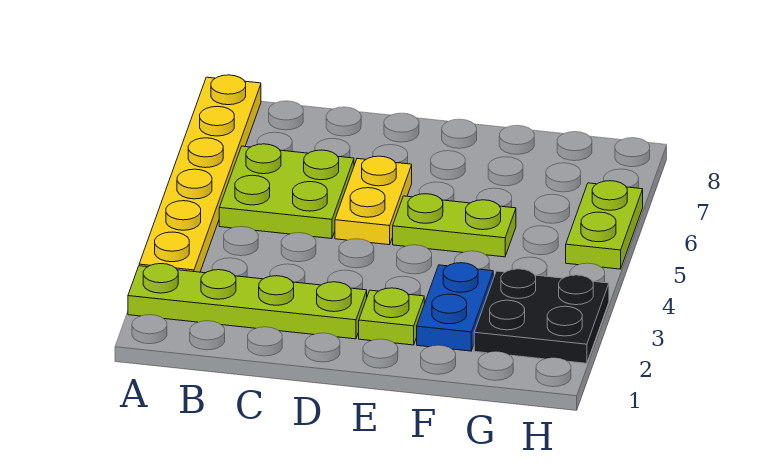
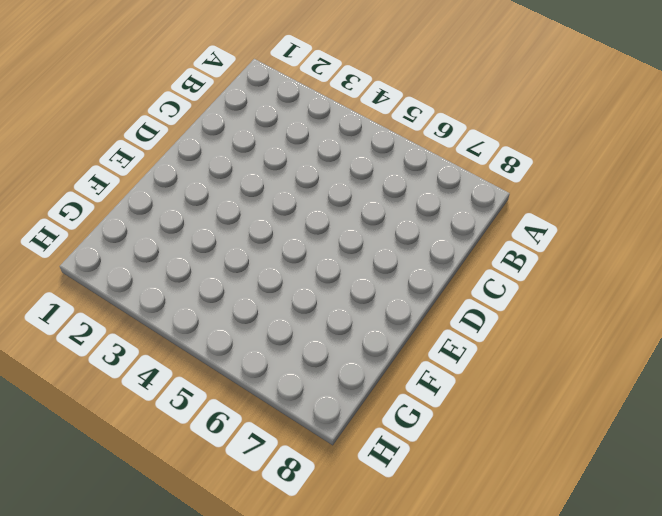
none -> lime plate A2:D2 level 1
none -> yellow plate A3:A8 level 1

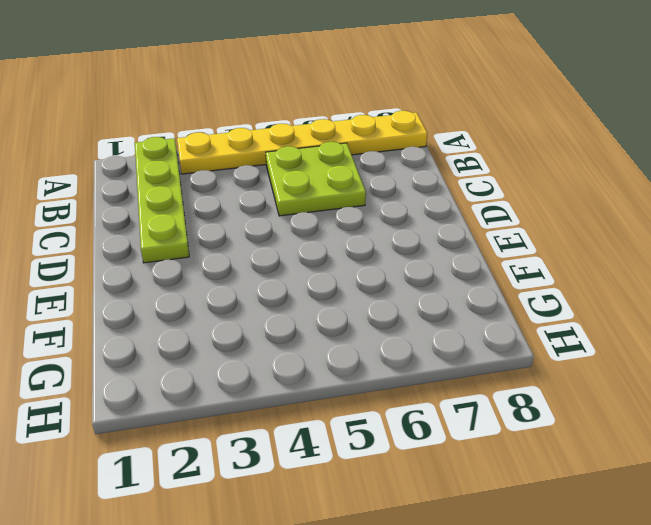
none -> yellow plate D5:D6 level 1
none -> lime plate E2 level 1

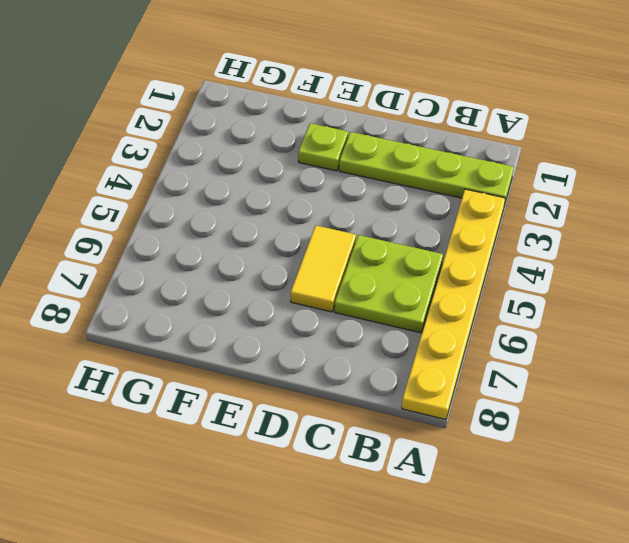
yellow tile D5:D6 level 1 -> yellow plate D5:D6 level 1
none -> lime plate E5:F5 level 1
none -> blue plate F2:F3 level 1

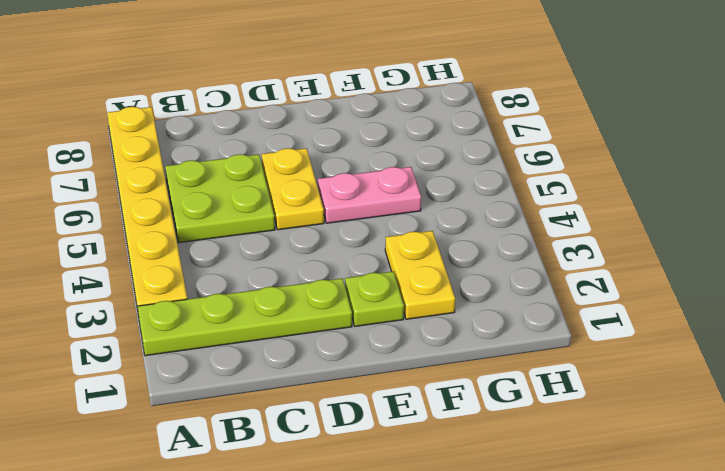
pink plate E5:F5 level 1 -> lime plate E5:F5 level 1
yellow plate F2:F3 level 1 -> blue plate F2:F3 level 1
none -> black plate G2:H3 level 1
none -> lime plate H5:H6 level 1

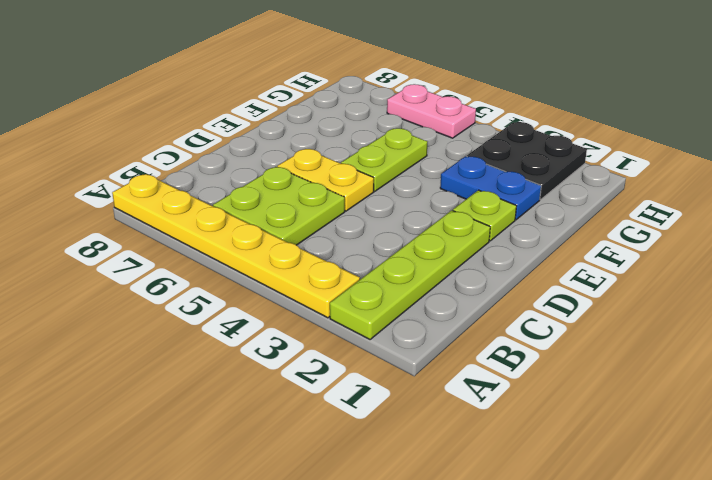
pink plate H5:H6 level 1 -> lime plate H5:H6 level 1

